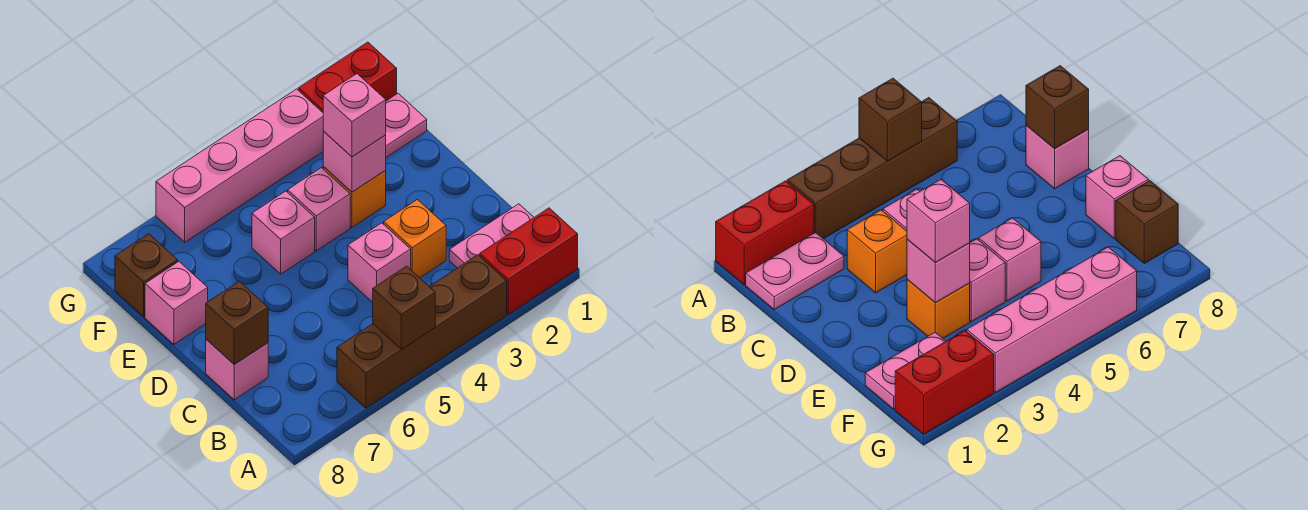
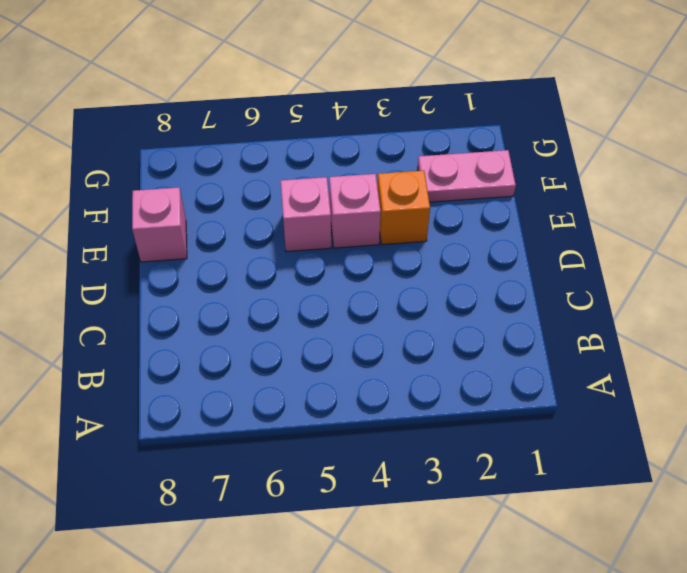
none -> red brick A1:A2 level 1
none -> brown brick A3:A6 level 1
none -> pink plate B1:B2 level 1

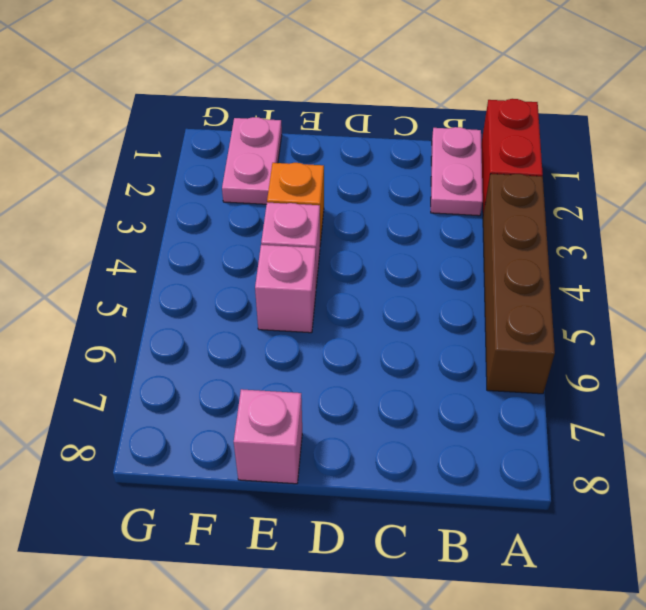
none -> orange brick C3 level 1
none -> pink brick C4 level 1
none -> pink brick C8 level 1

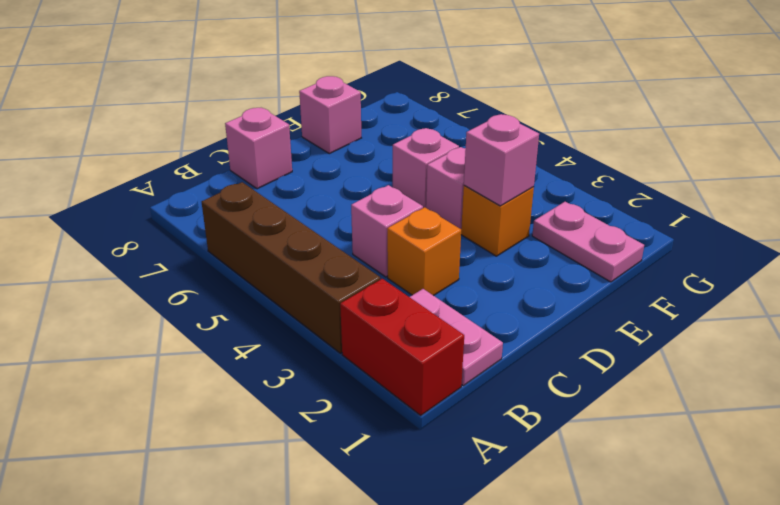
none -> brown brick F8 level 1
none -> red brick G1:G2 level 1
none -> pink brick G3:G6 level 1

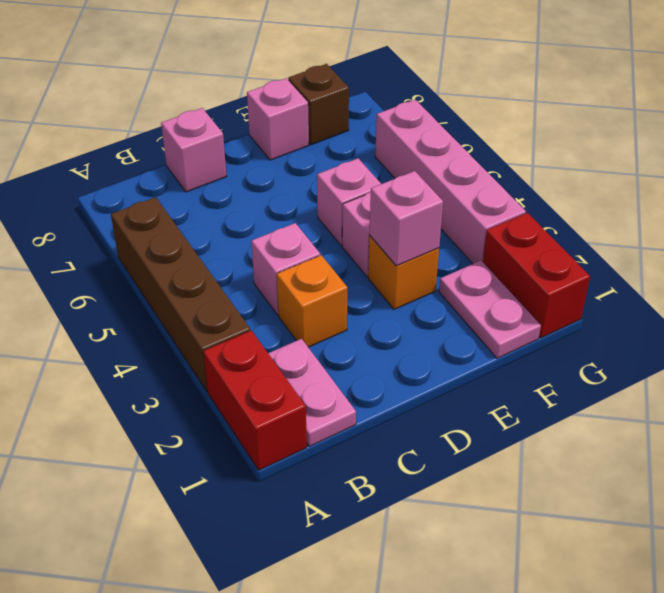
none -> brown brick A5 level 2
none -> brown brick C8 level 2
none -> pink brick E3 level 3

